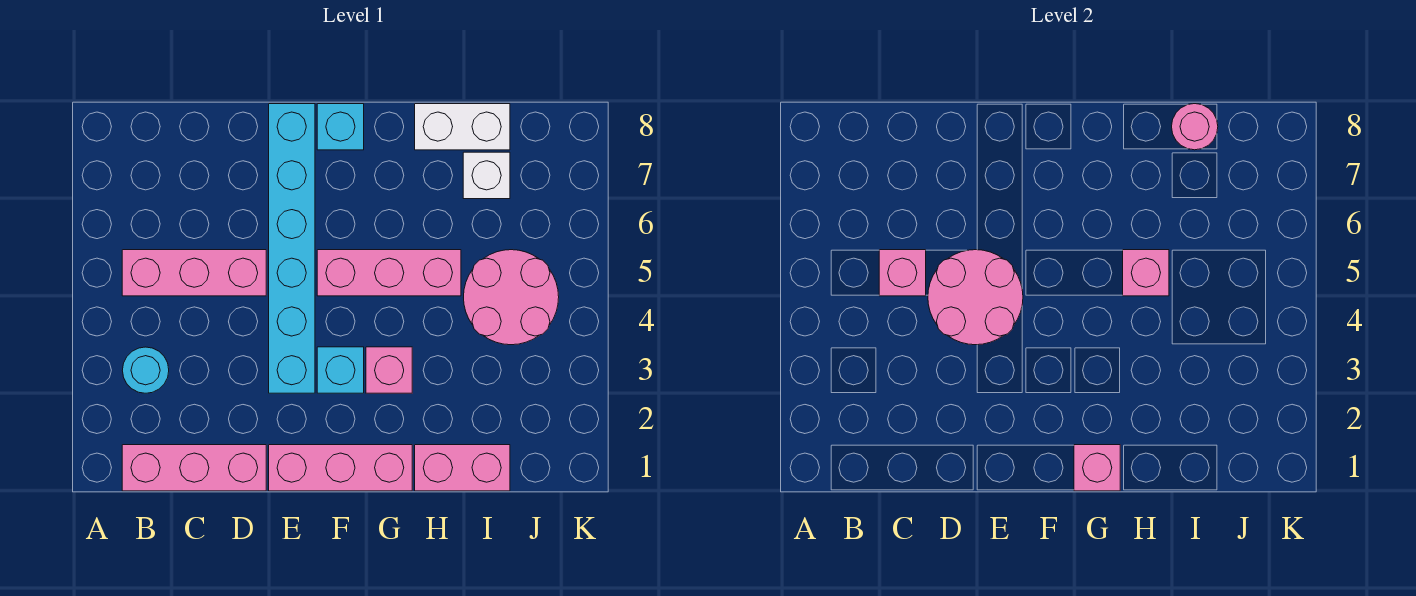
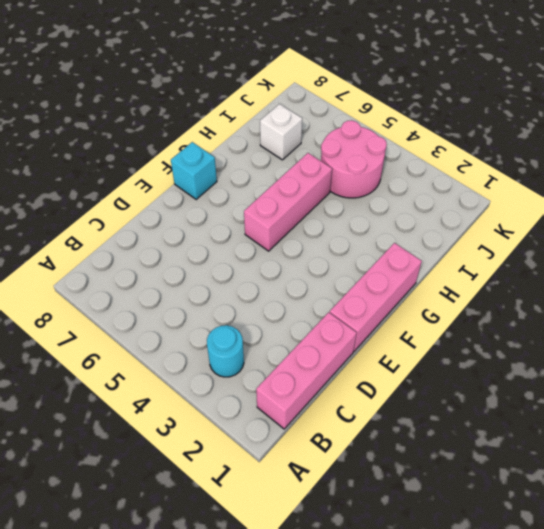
none -> pink brick B5:D5 level 1
none -> cyan brick E3:E8 level 1
none -> cyan brick F3 level 1

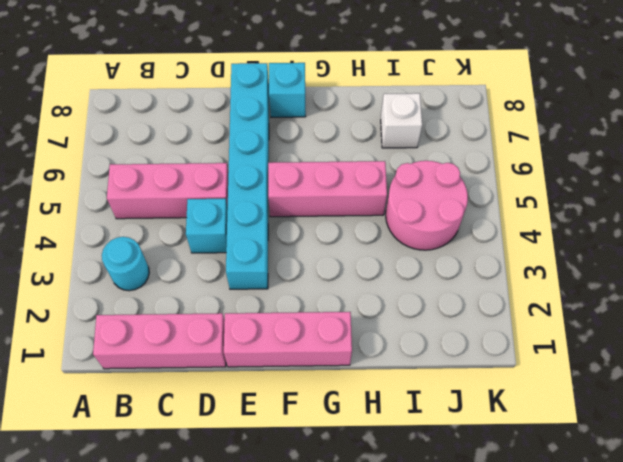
cyan brick D4 level 1 -> cyan brick F3 level 1
none -> pink brick G3 level 1
none -> pink brick H1:I1 level 1
none -> white brick H8:I8 level 1

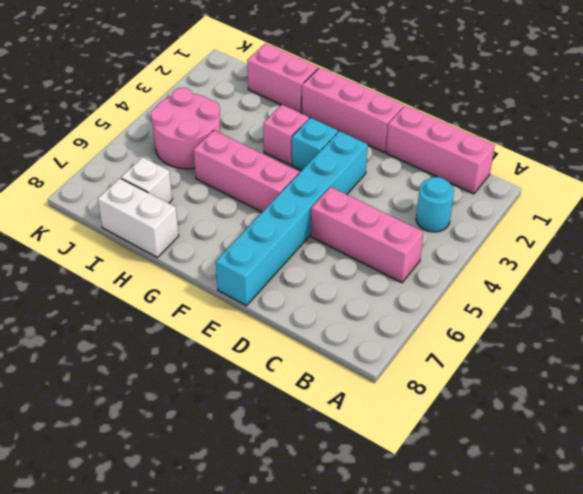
none -> cyan brick F8 level 1
none -> pink brick C5 level 2
none -> pink round brick D4:E5 level 2

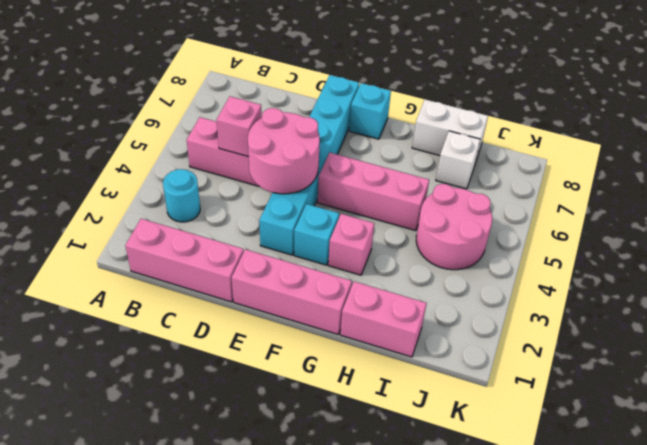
none -> pink brick G1 level 2
none -> pink brick H5 level 2
none -> pink round brick I8 level 2

